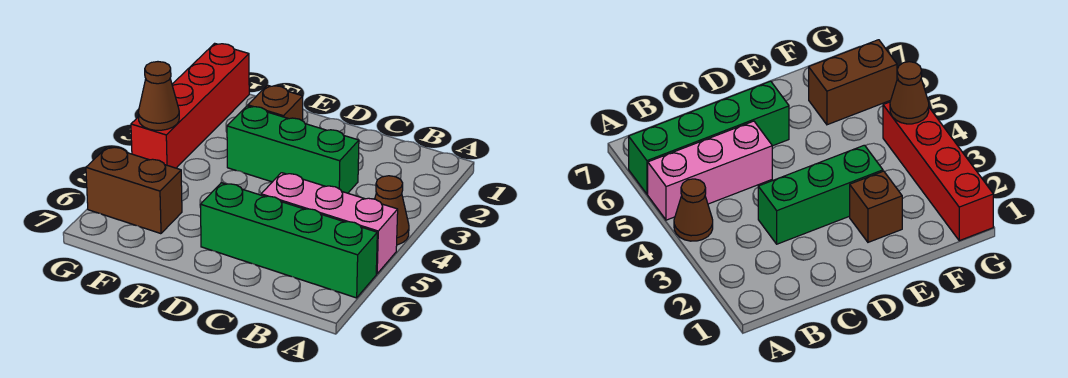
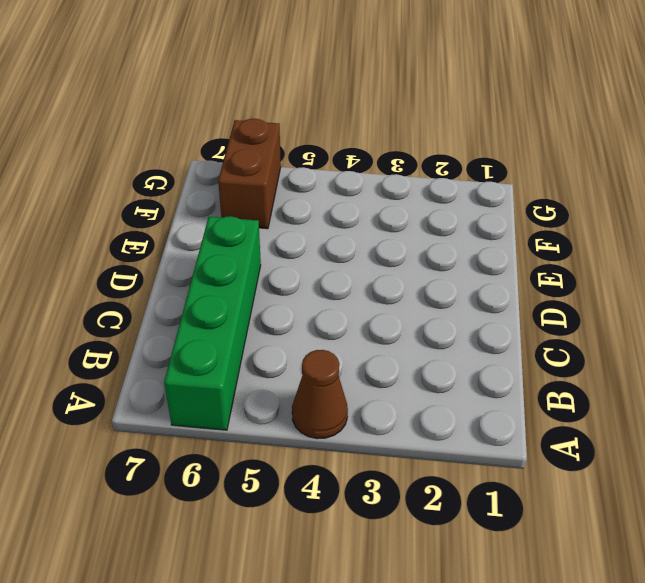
none -> pink brick A5:C5 level 1
none -> green brick C3:E3 level 1

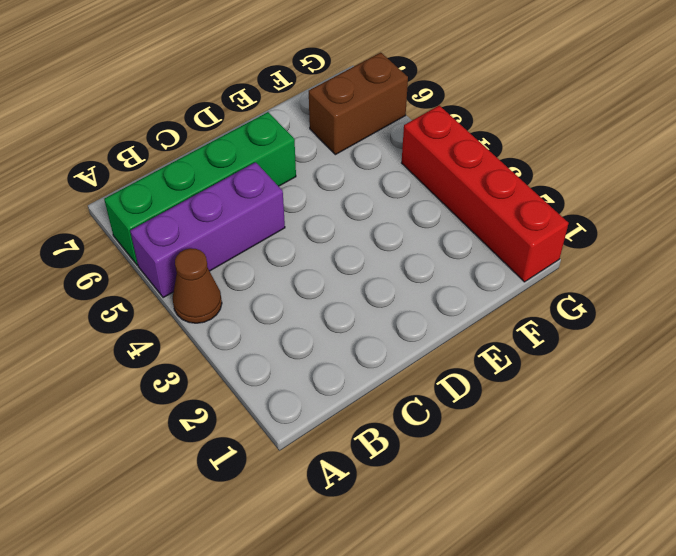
purple brick A5:C5 level 1 -> pink brick A5:C5 level 1
none -> green brick C3:E3 level 1
none -> brown brick E2 level 1

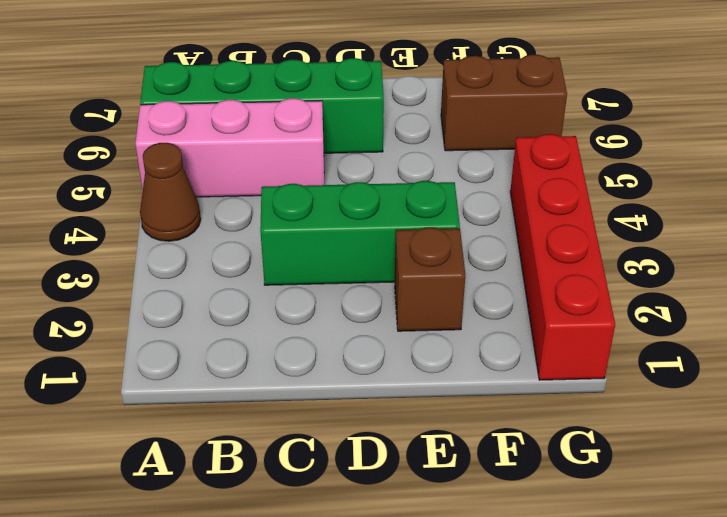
none -> brown cone G4 level 2

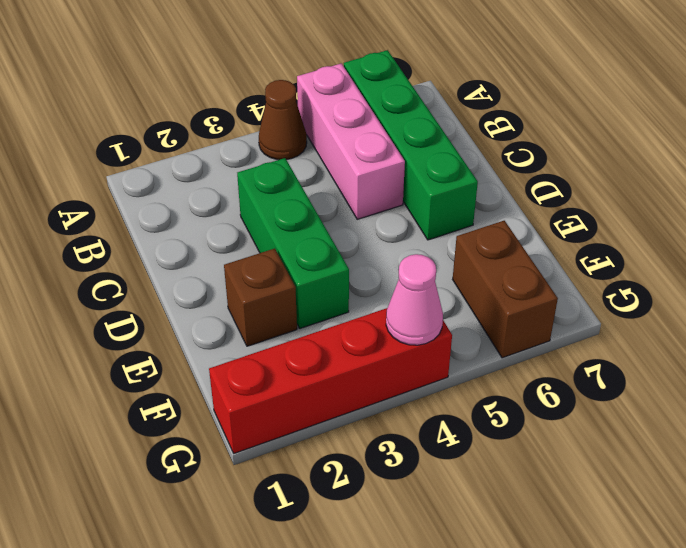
pink cone G4 level 2 -> brown cone G4 level 2

